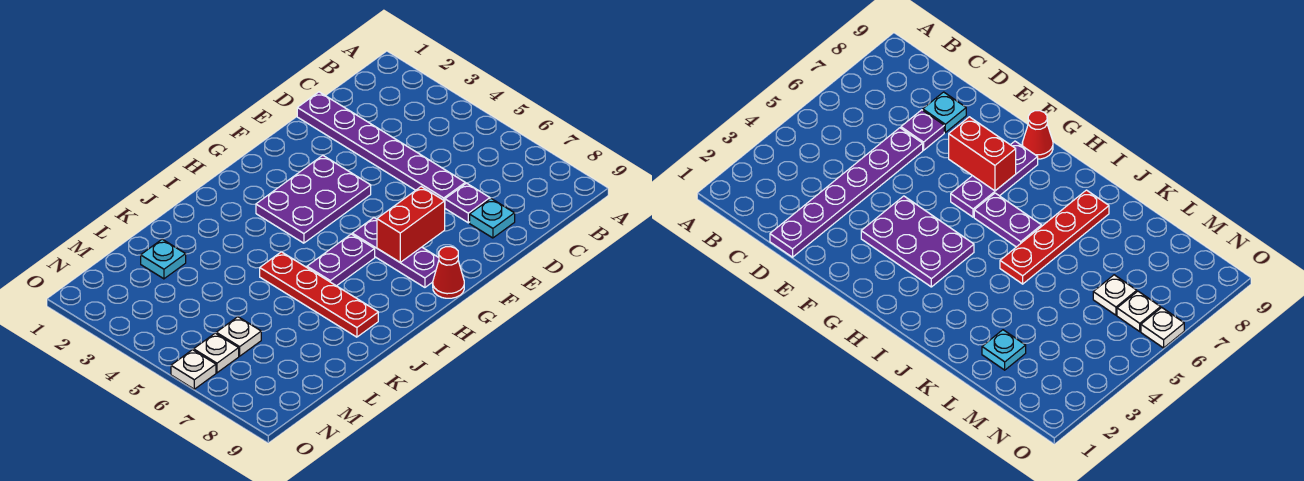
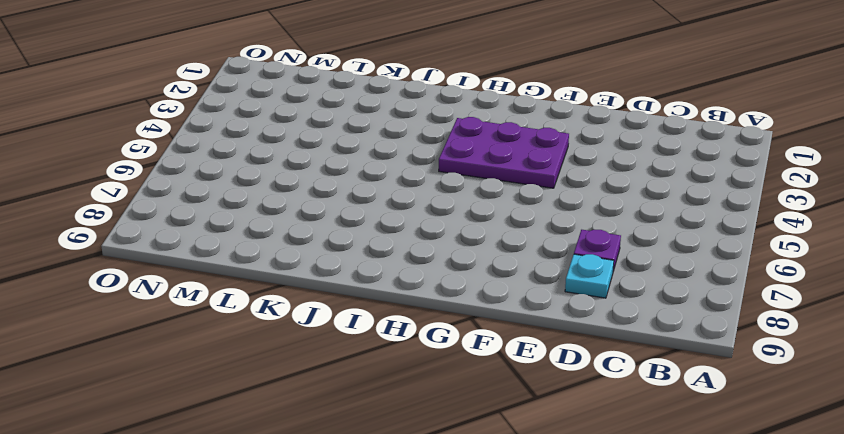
none -> purple plate D1:D6 level 1
none -> purple plate G6:G8 level 1
none -> red cone G9 level 1

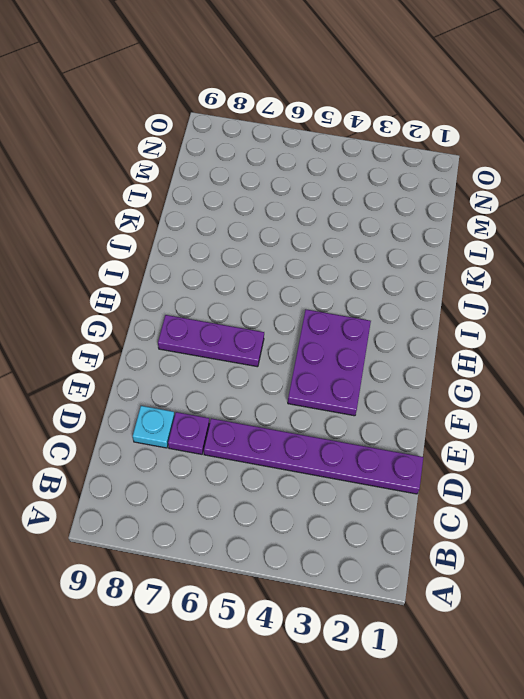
none -> red cone G9 level 1
none -> purple plate H6:I6 level 1
none -> red plate J5:J8 level 1

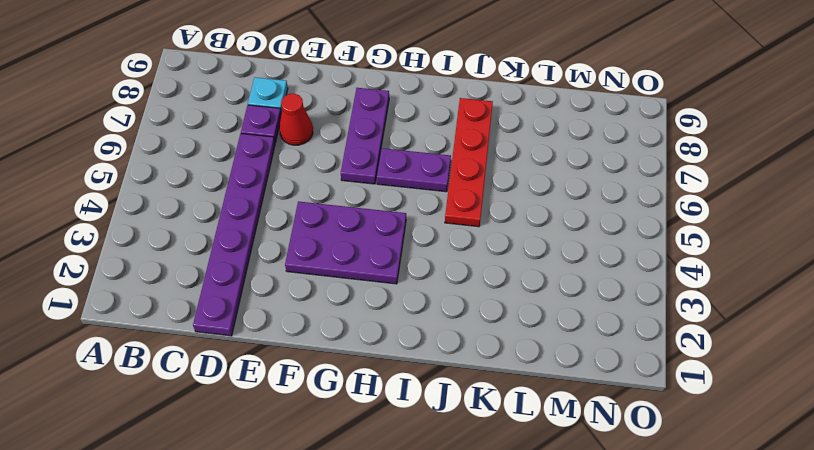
red cone E7 level 1 -> red cone G9 level 1
none -> cyan plate L2 level 1
none -> white plate M6 level 1
none -> white plate N6 level 1

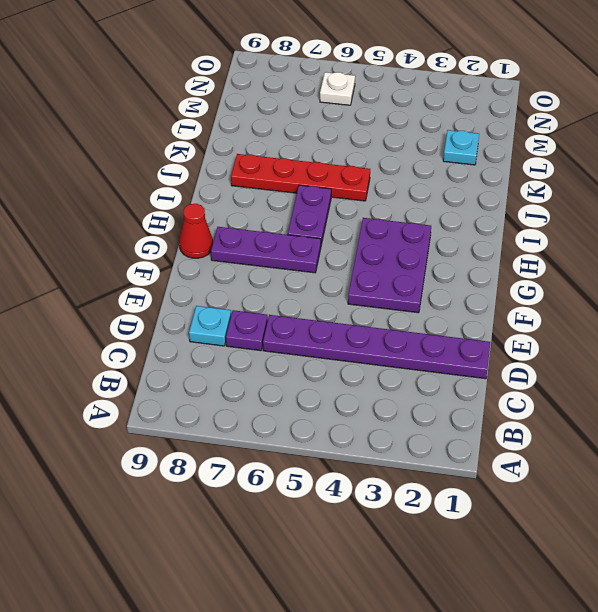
none -> white plate M6 level 1
none -> white plate O6 level 1
none -> red brick F7:G7 level 2

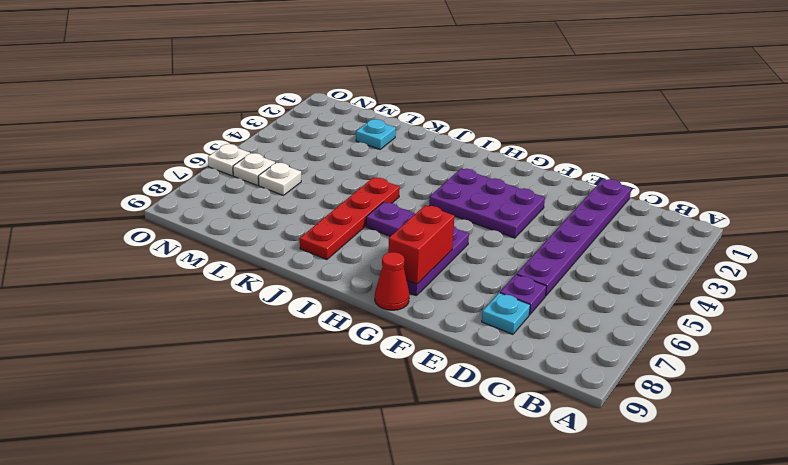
red brick G7:G8 level 2 -> red brick F7:G7 level 2

